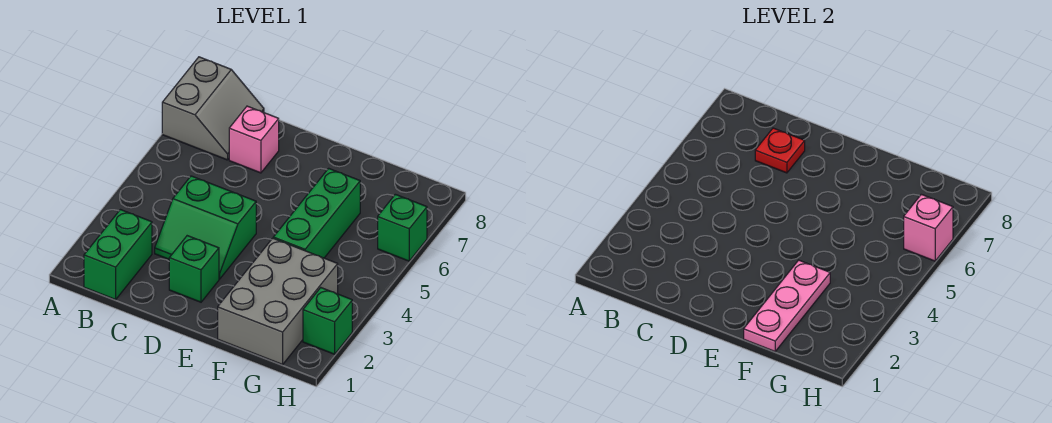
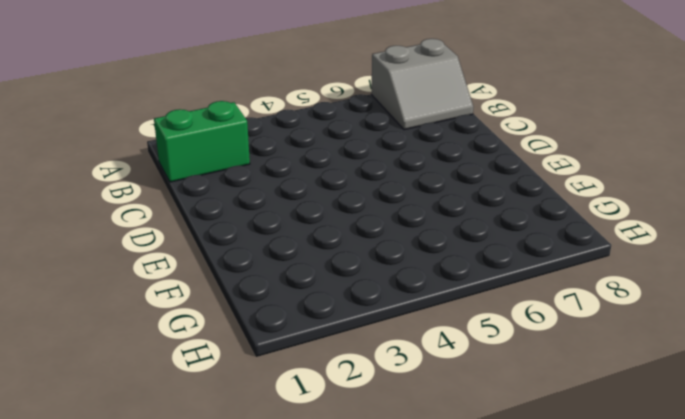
none -> green slope C3:D4 level 1 top 4
none -> pink brick C7 level 1
none -> green brick D2 level 1

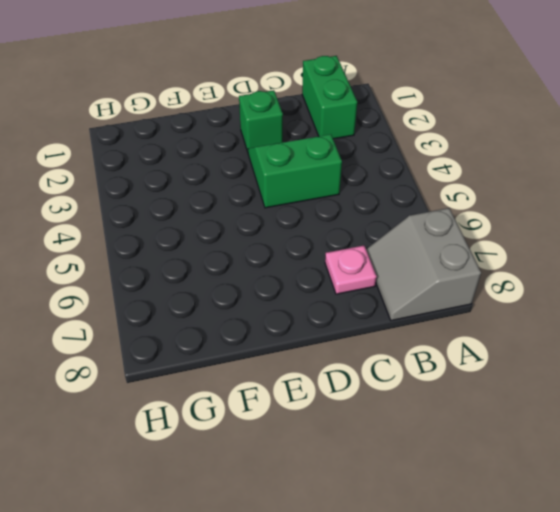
pink plate C7 level 1 -> pink brick C7 level 1
none -> grey brick F1:G3 level 1
none -> green brick F4:F6 level 1
none -> green brick H2 level 1

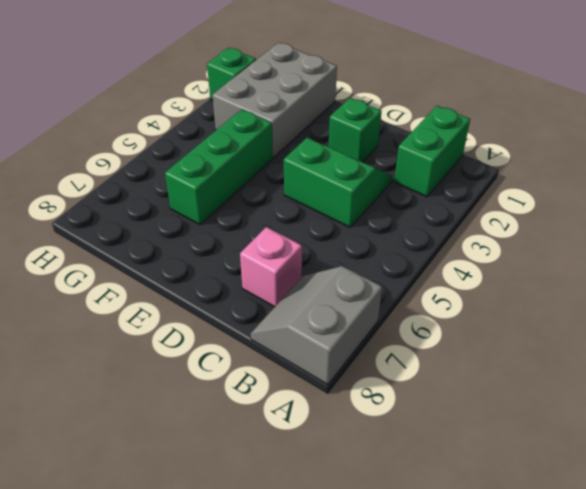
none -> green brick H6 level 1
none -> red plate C7 level 2
none -> pink plate F1:F3 level 2

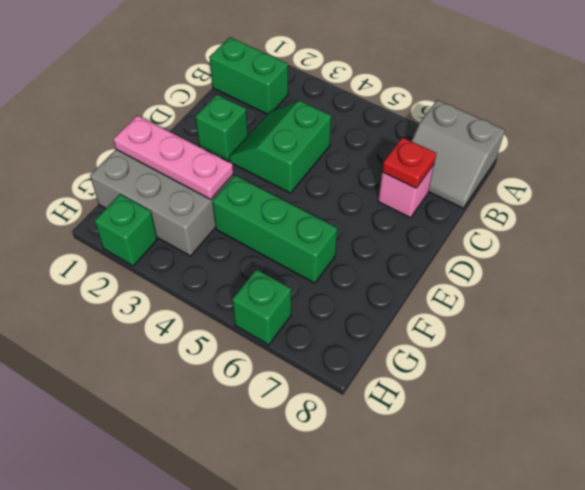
none -> pink brick H6 level 2

